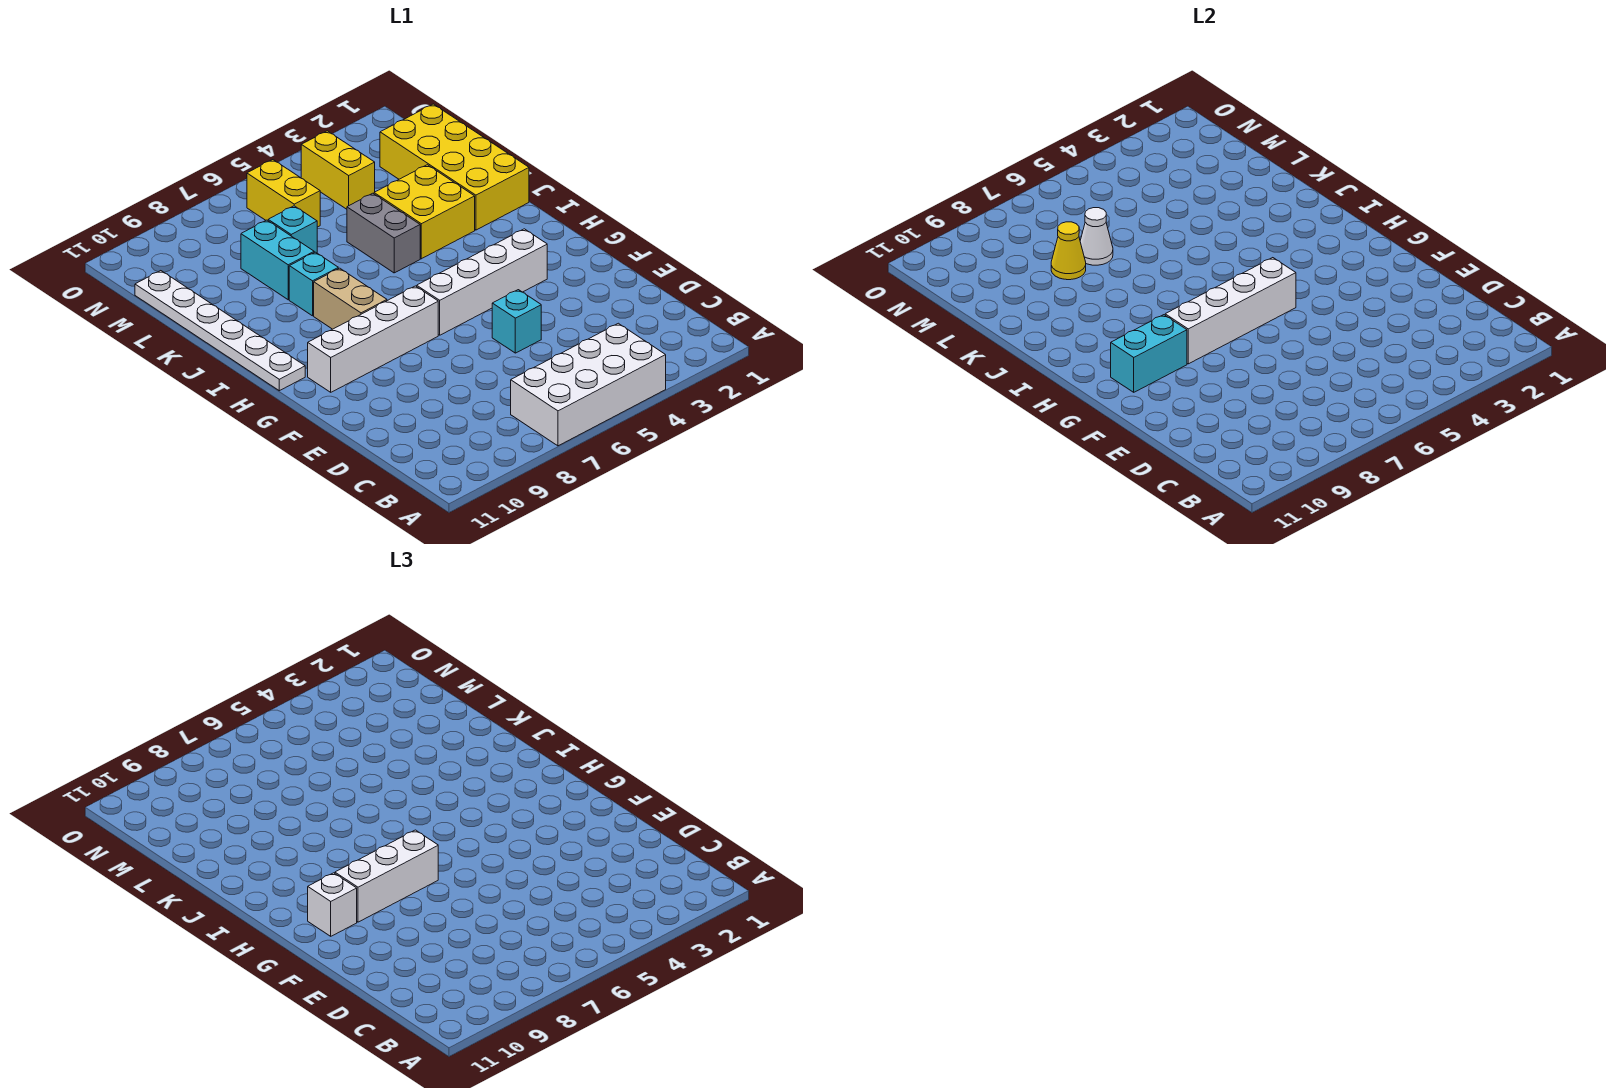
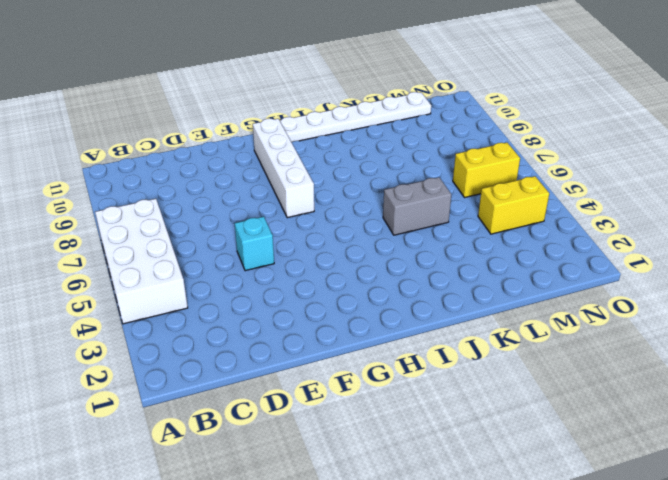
none -> white brick G3:G6 level 1
none -> tan brick H8:I8 level 1
none -> yellow brick J1:M2 level 1

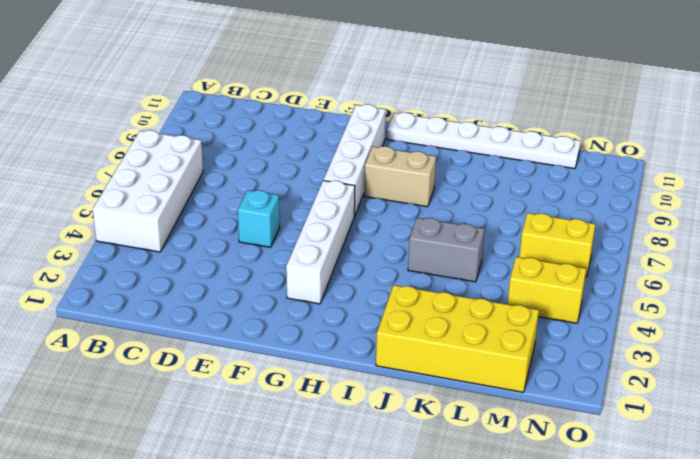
none -> yellow brick J3:K4 level 1
none -> cyan brick J8 level 1
none -> cyan brick K8:L8 level 1

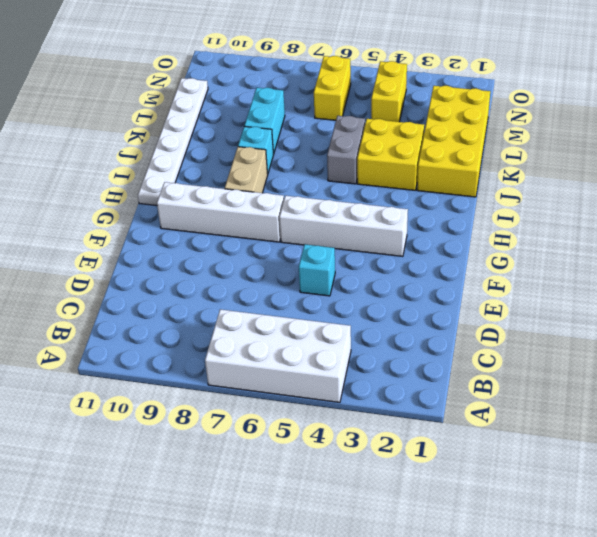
none -> cyan brick L7 level 1
none -> white brick G5:G8 level 2
none -> cyan brick G9:G10 level 2

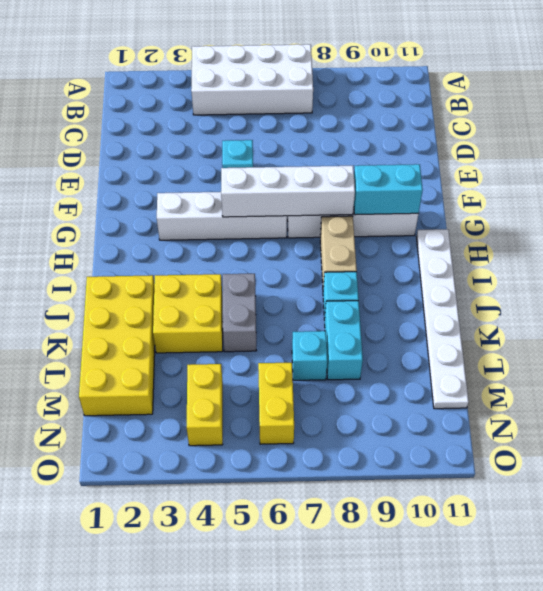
none -> white cone L7 level 2
none -> yellow cone L8 level 2
none -> white brick G7:G9 level 3

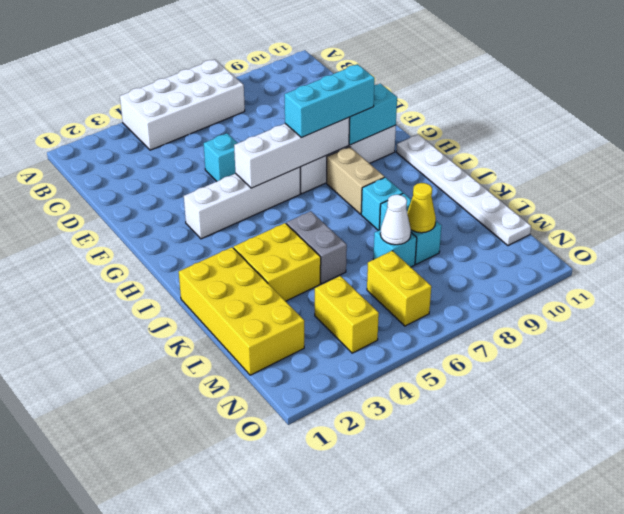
cyan brick G7:G9 level 3 -> white brick G7:G9 level 3
none -> white brick G10 level 3

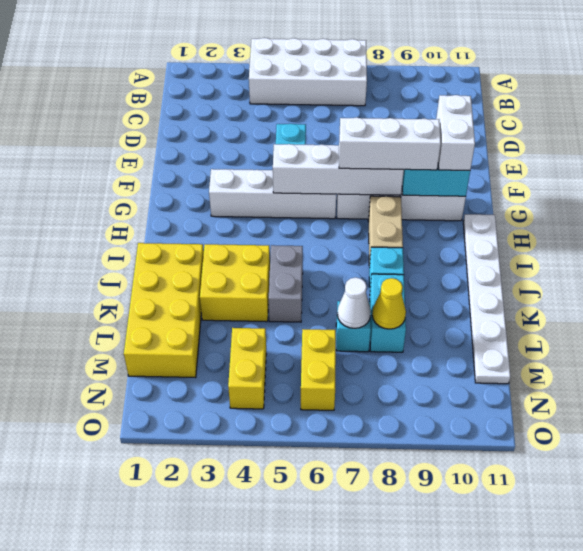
white brick F10:G10 level 3 -> white brick G10 level 3

